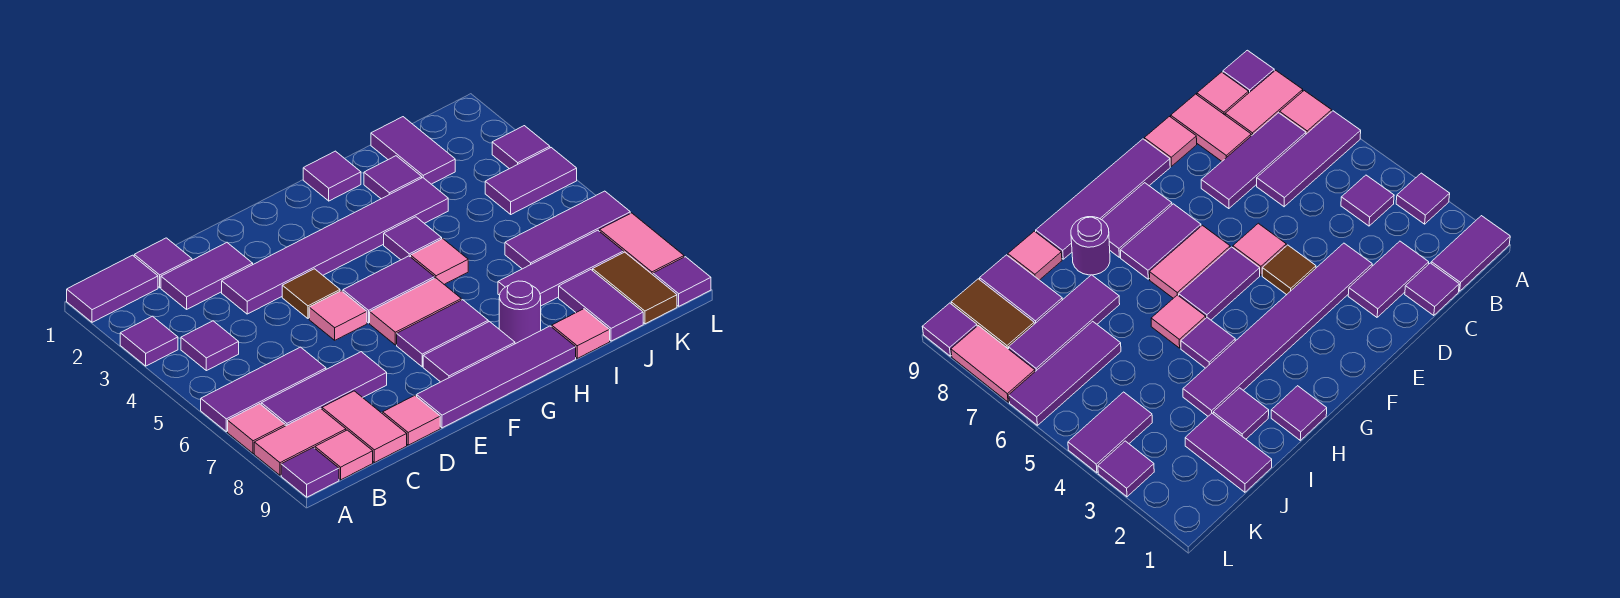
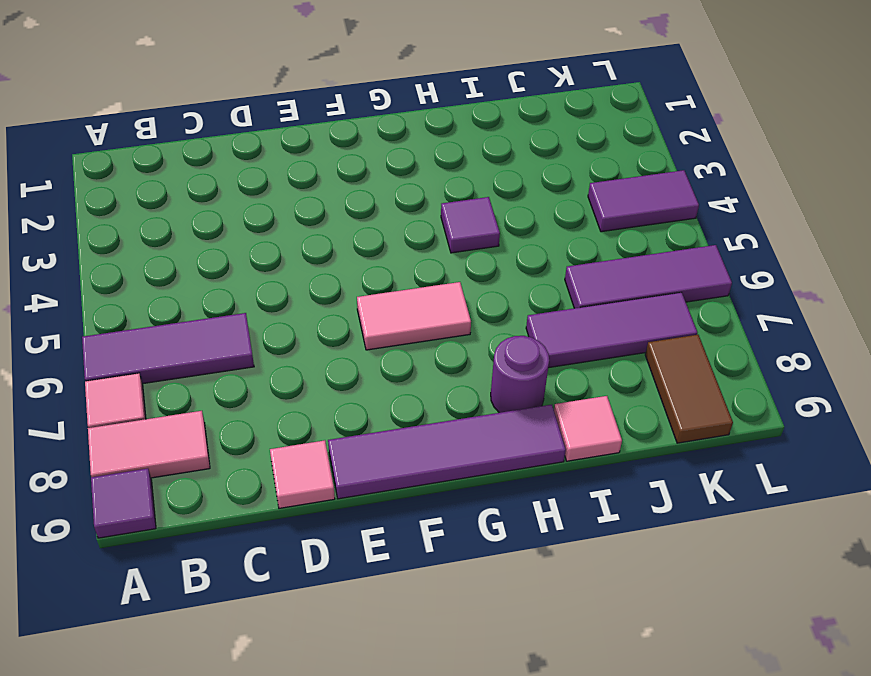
none -> purple tile A1:B1 level 1
none -> purple tile A3 level 1
none -> purple tile B4 level 1
none -> purple tile B7:D7 level 1

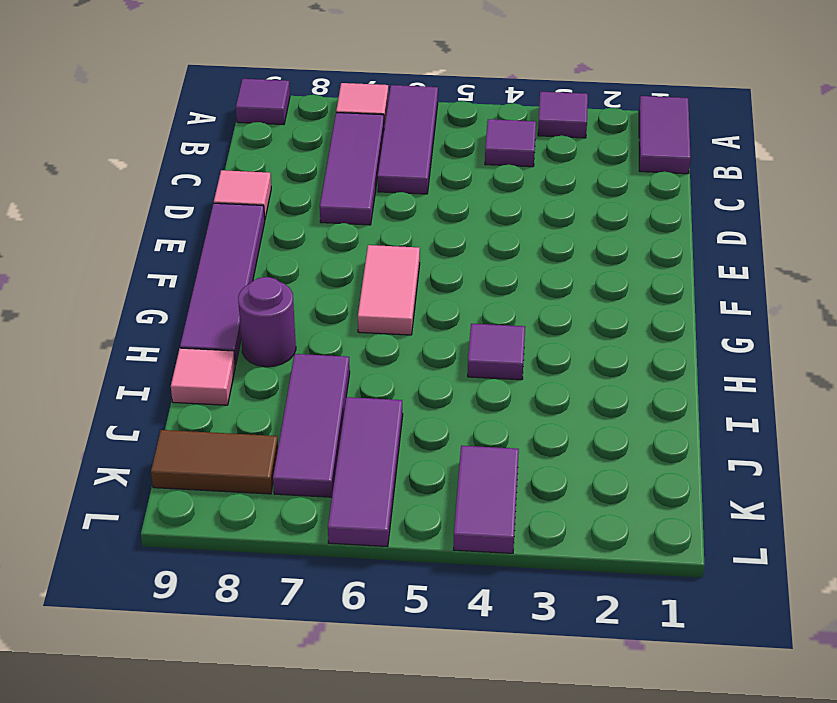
none -> pink tile A8:B8 level 1
none -> pink tile B9 level 1
none -> purple tile C1 level 1
none -> purple tile C2:D2 level 1

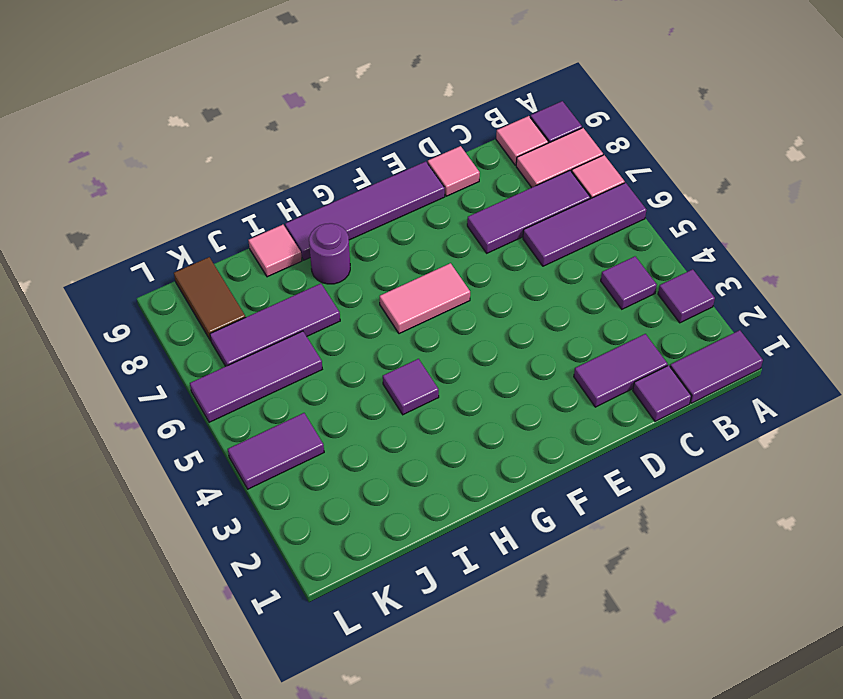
none -> pink tile C8:C9 level 1
none -> purple tile D3:I3 level 1
none -> brown tile E4 level 1
none -> pink tile E5 level 1

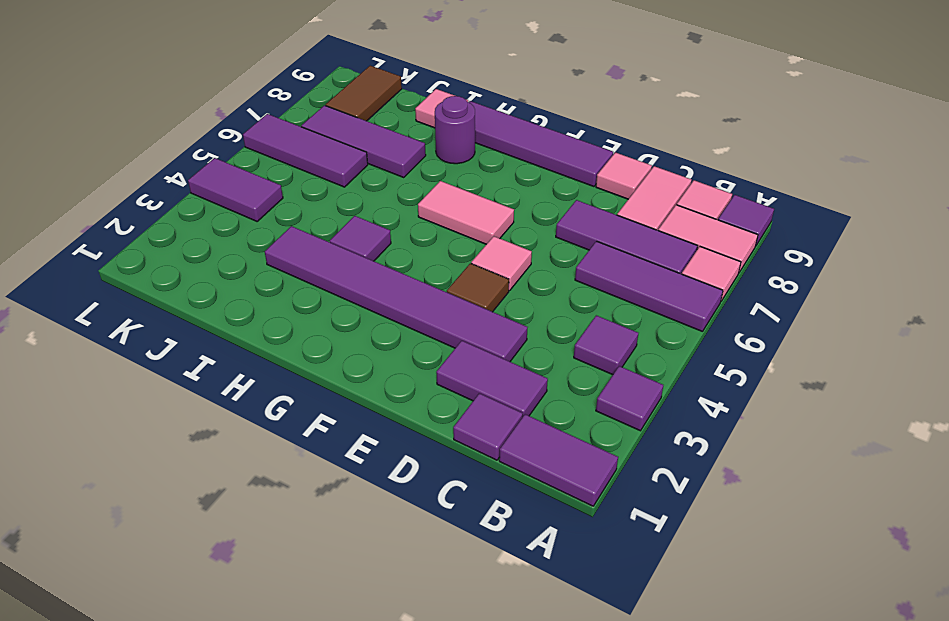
none -> purple tile F5:G5 level 1
none -> purple tile F7:G7 level 1
none -> purple tile F8:G8 level 1
none -> purple tile H1 level 1

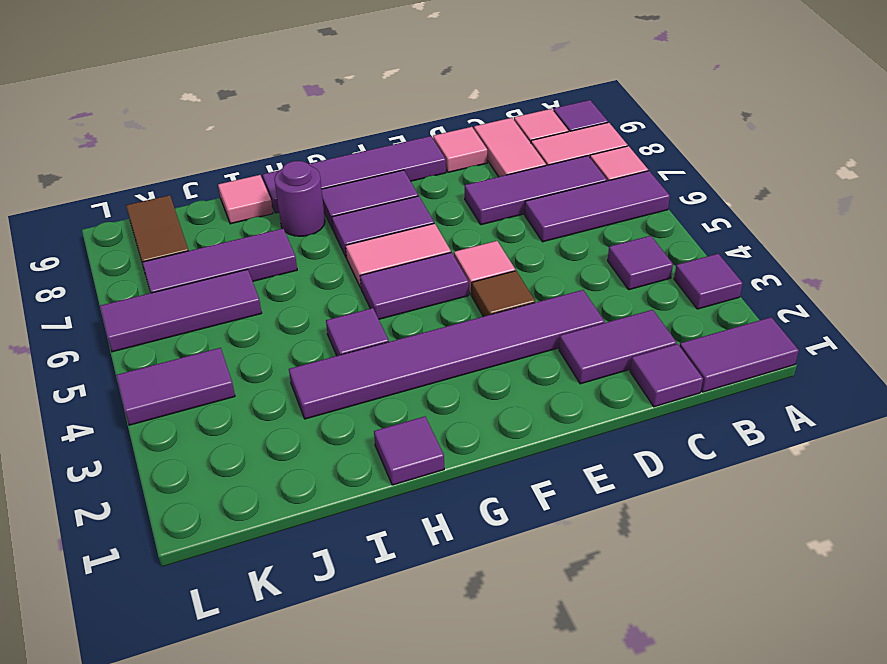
none -> pink tile H5 level 1
none -> purple tile I2 level 1
none -> purple tile J1:J2 level 1
none -> purple tile J8:J9 level 1

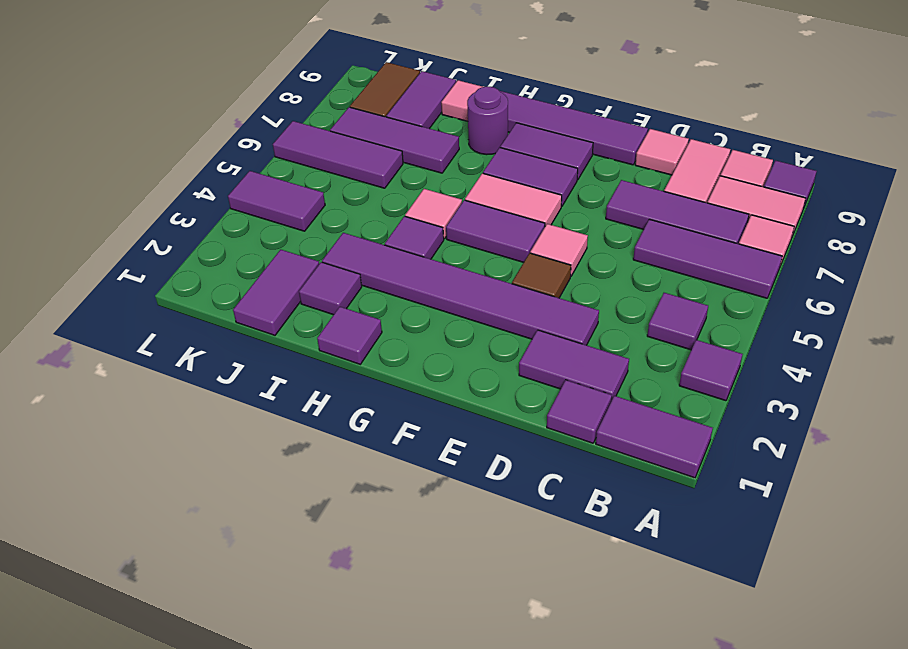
none -> purple tile L3 level 1
none -> pink tile L7:L8 level 1
none -> purple tile L9 level 1

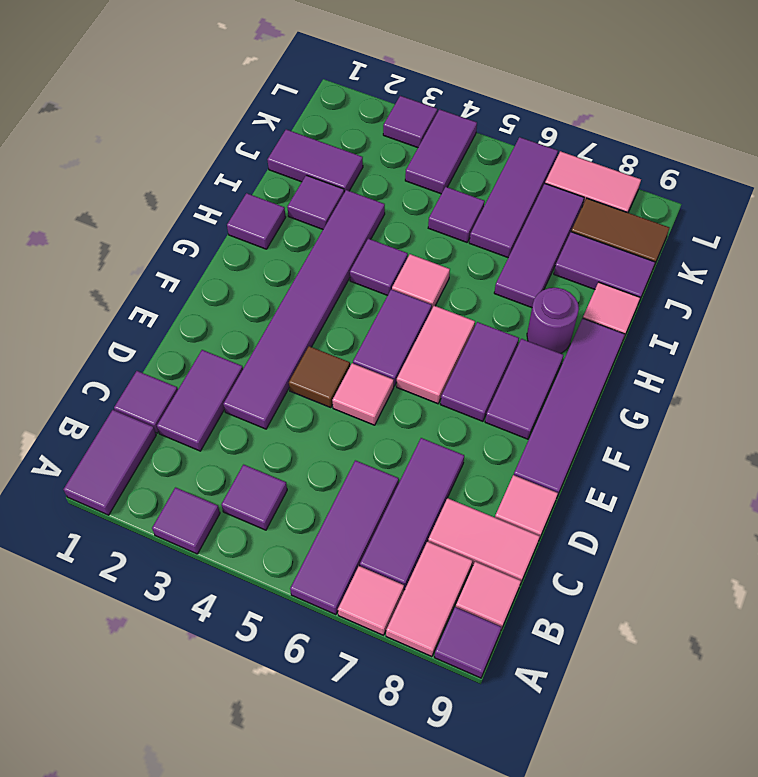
purple tile J5 level 1 -> purple tile L9 level 1

